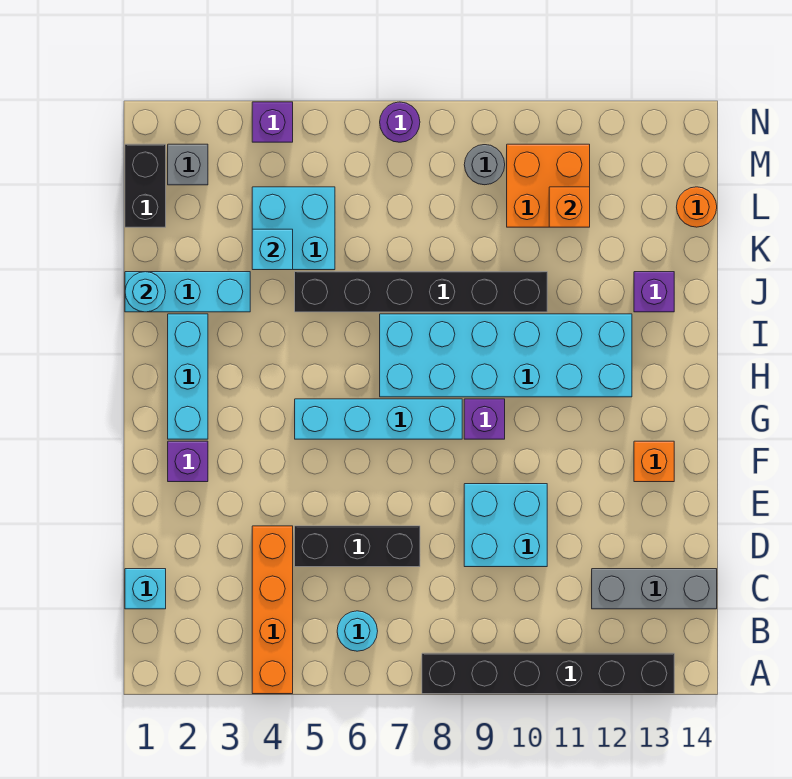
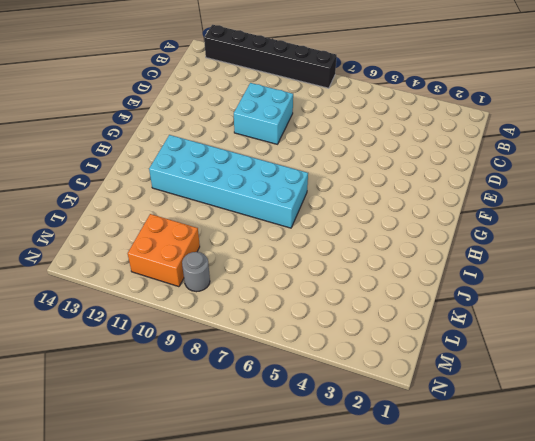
none -> orange brick A4:D4 level 1
none -> cyan round brick B6 level 1
none -> cyan brick C1 level 1

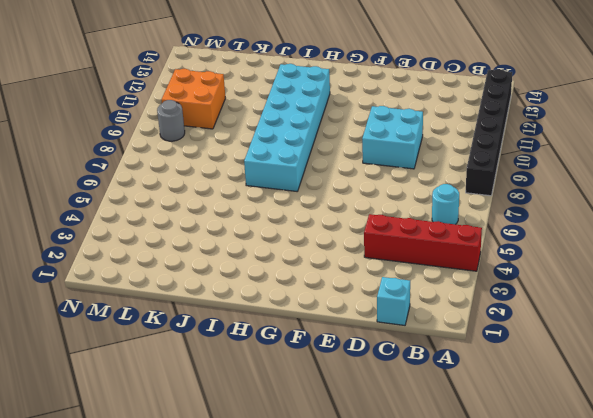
red brick A4:D4 level 1 -> orange brick A4:D4 level 1
none -> grey brick C12:C14 level 1
none -> black brick D5:D7 level 1
none -> purple brick F2 level 1

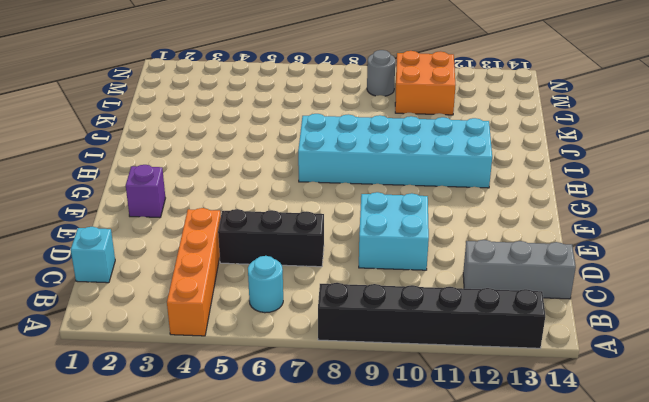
none -> orange brick F13 level 1
none -> cyan brick G2:I2 level 1
none -> cyan brick G5:G8 level 1

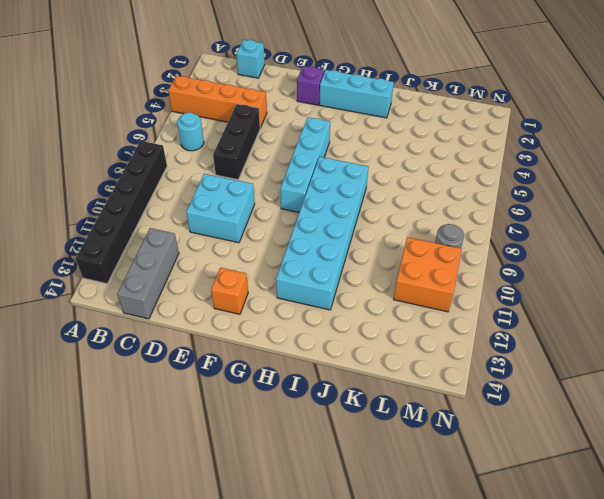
none -> purple brick G9 level 1
none -> cyan brick J1:J3 level 1
none -> black brick J5:J10 level 1

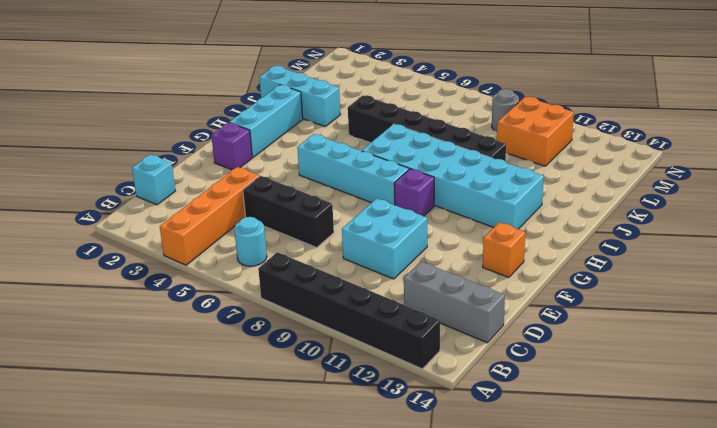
none -> purple brick J13 level 1
none -> cyan brick K4:L5 level 1
none -> black brick L1:M1 level 1

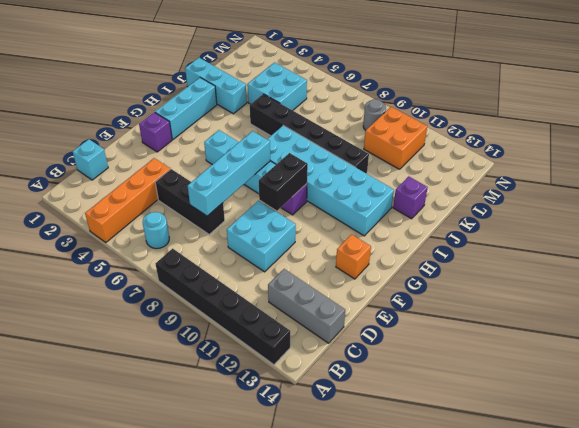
cyan brick D7:G7 level 2 -> none
black brick F9:G9 level 2 -> black brick L1:M1 level 1
none -> orange round brick L14 level 1
none -> grey brick M2 level 1
none -> purple brick N4 level 1

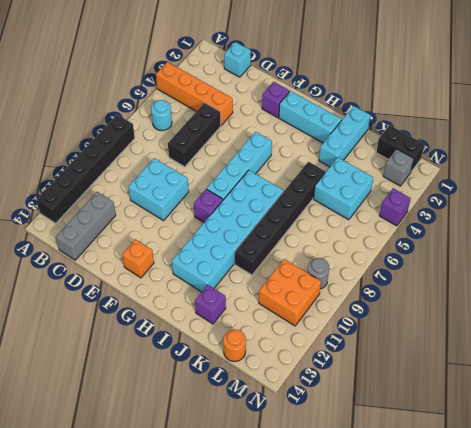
none -> purple round brick N7 level 1
none -> cyan round brick J1 level 2
none -> cyan brick K4 level 2

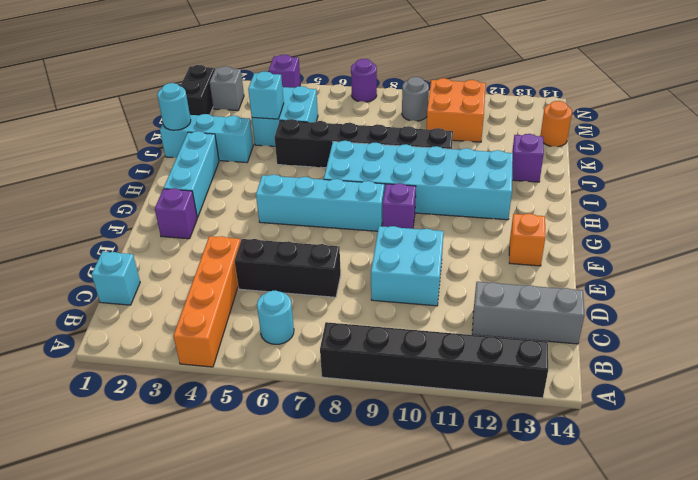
none -> orange brick L11 level 2

